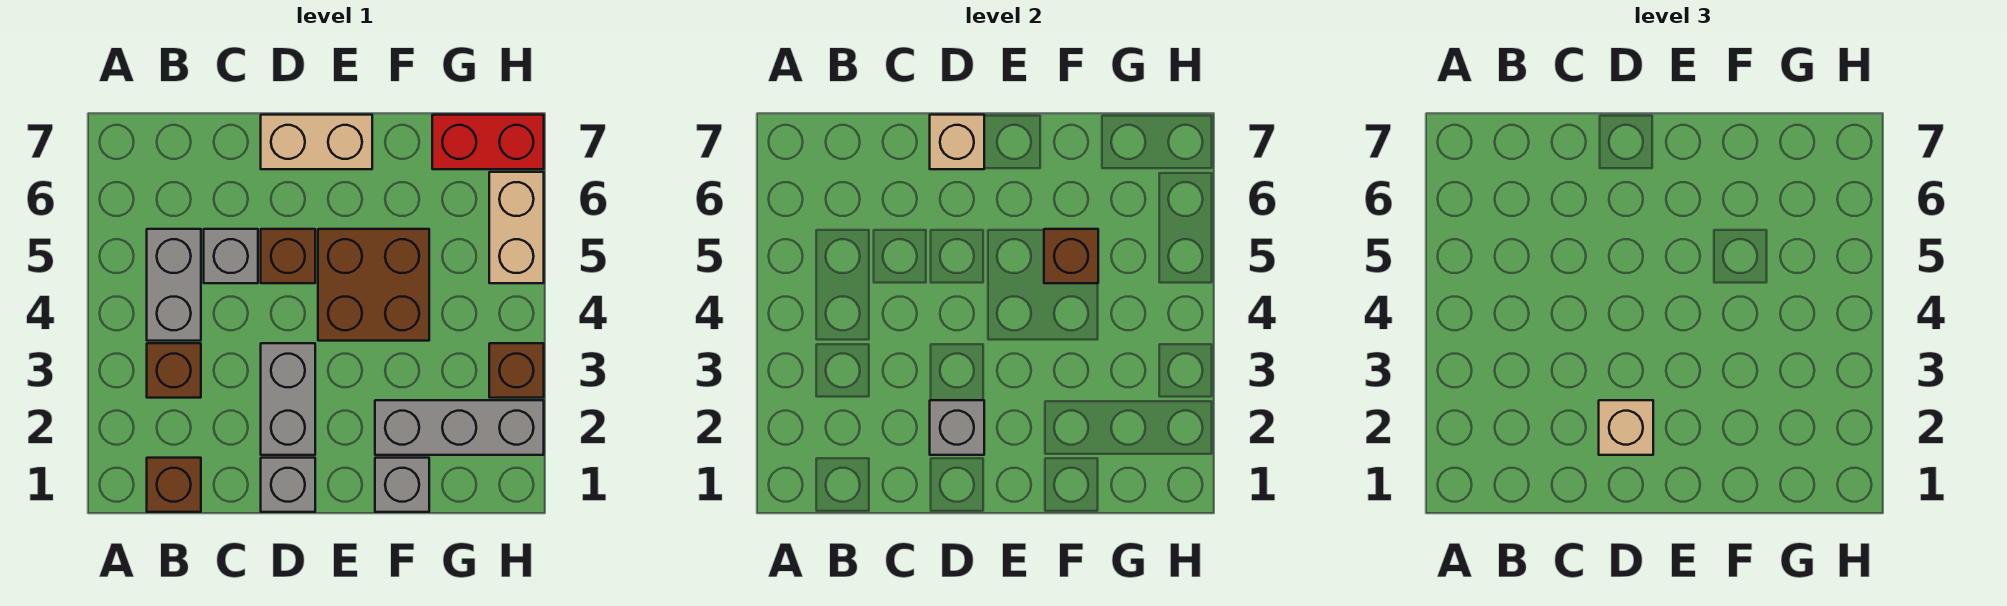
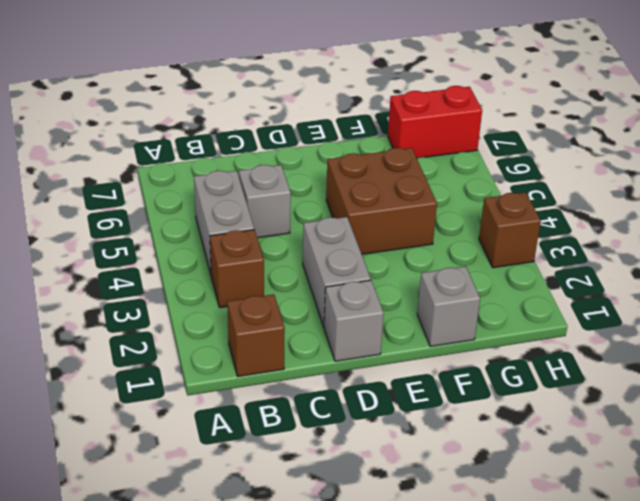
none -> brown brick D5 level 1
none -> tan brick D7:E7 level 1
none -> grey brick F2:H2 level 1

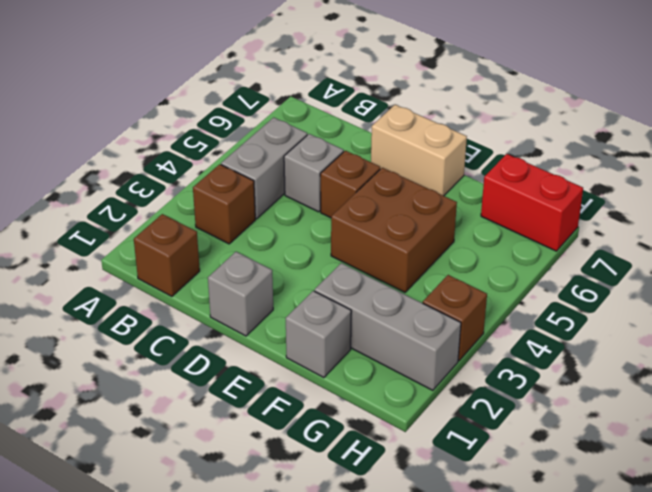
none -> grey brick D2:D3 level 1
none -> tan brick H5:H6 level 1
none -> grey brick D2 level 2

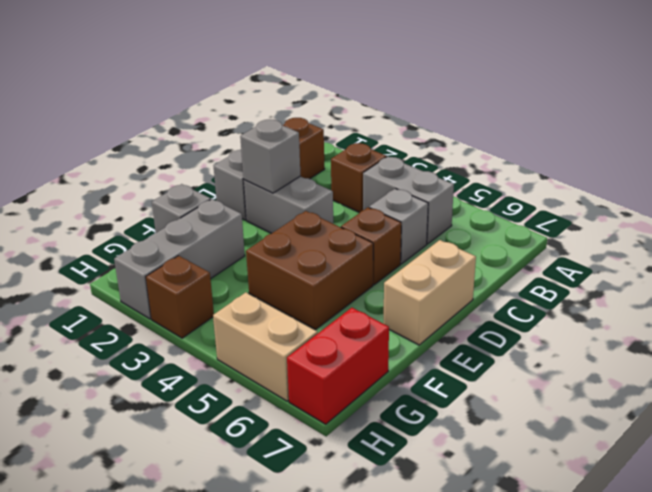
none -> tan brick D7 level 2
none -> brown brick F5 level 2
none -> tan brick D2 level 3

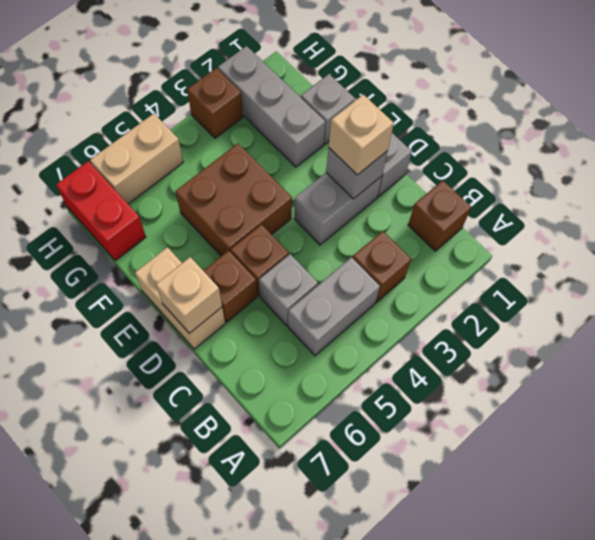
brown brick D6 level 1 -> brown brick F5 level 2

